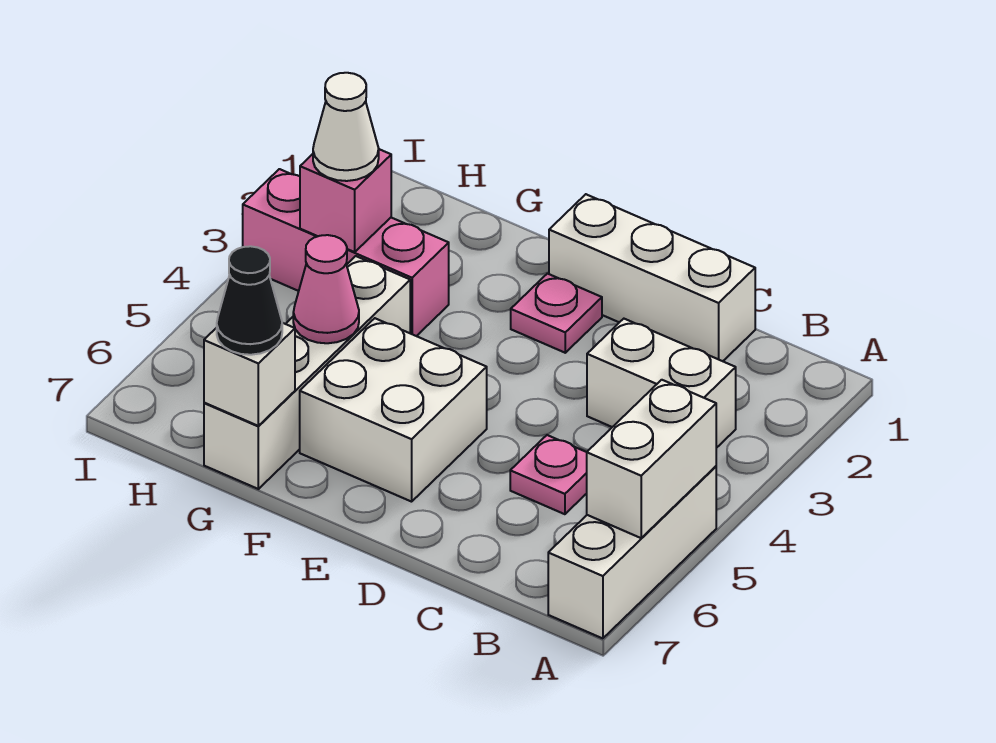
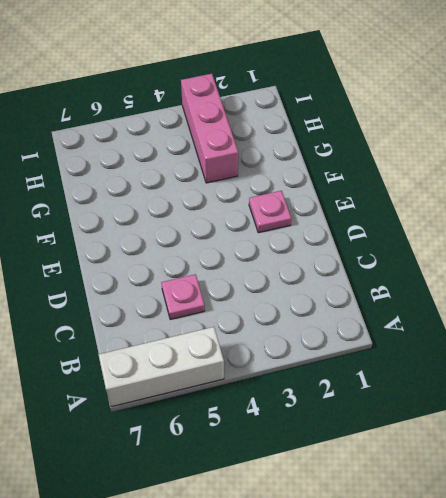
none -> white brick B3:C3 level 1
none -> white brick C1:E1 level 1
none -> white brick E5:F6 level 1

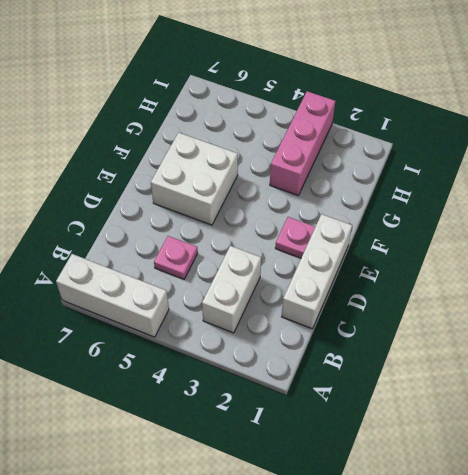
none -> white brick G4:G7 level 1
none -> white brick A5:A6 level 2
none -> pink cone G5 level 2

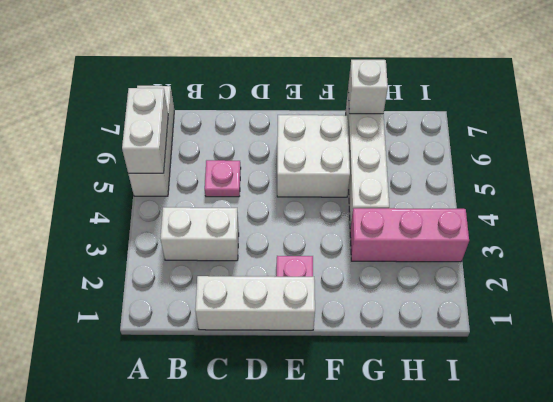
none -> pink cone G5 level 2
none -> pink brick H3 level 2
none -> black cone G7 level 3

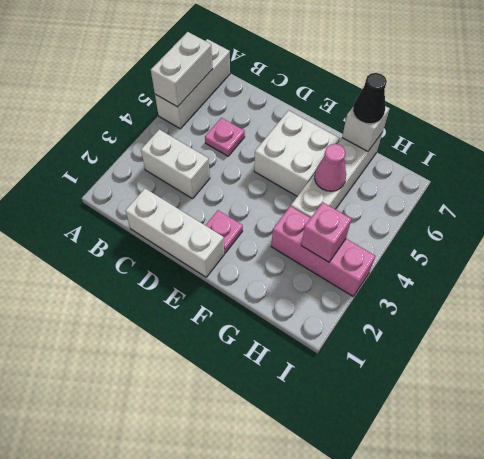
none -> white cone H3 level 3

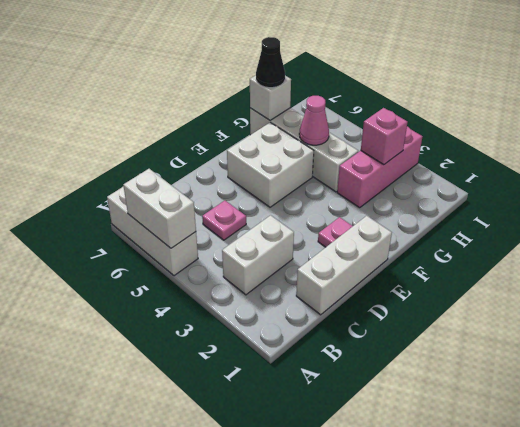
none -> white cone H3 level 3

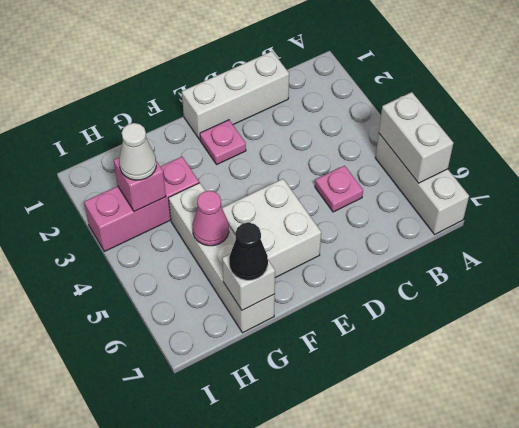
none -> white brick B3:C3 level 1

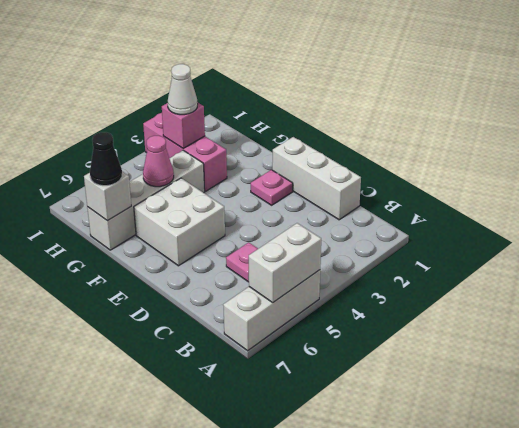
none -> white brick B3:C3 level 1

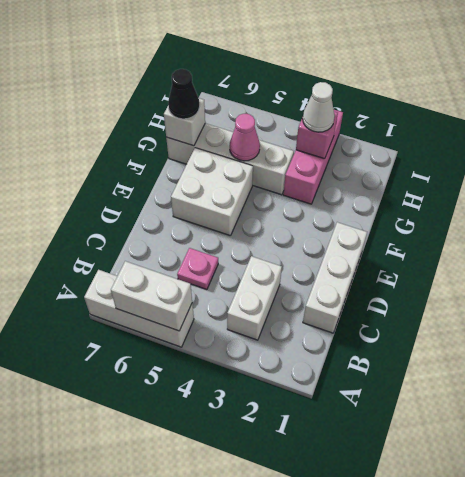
none -> pink plate E2 level 1

